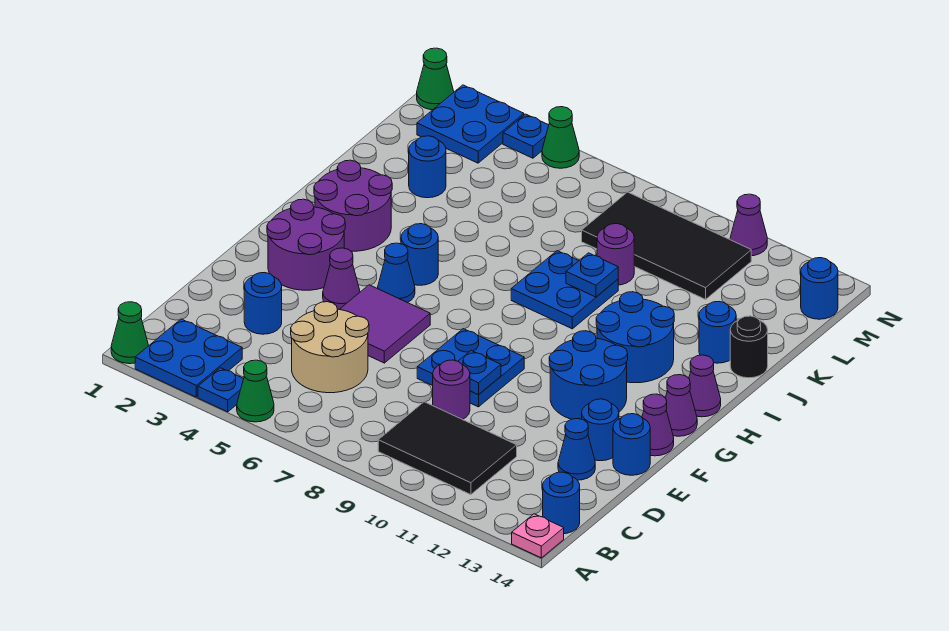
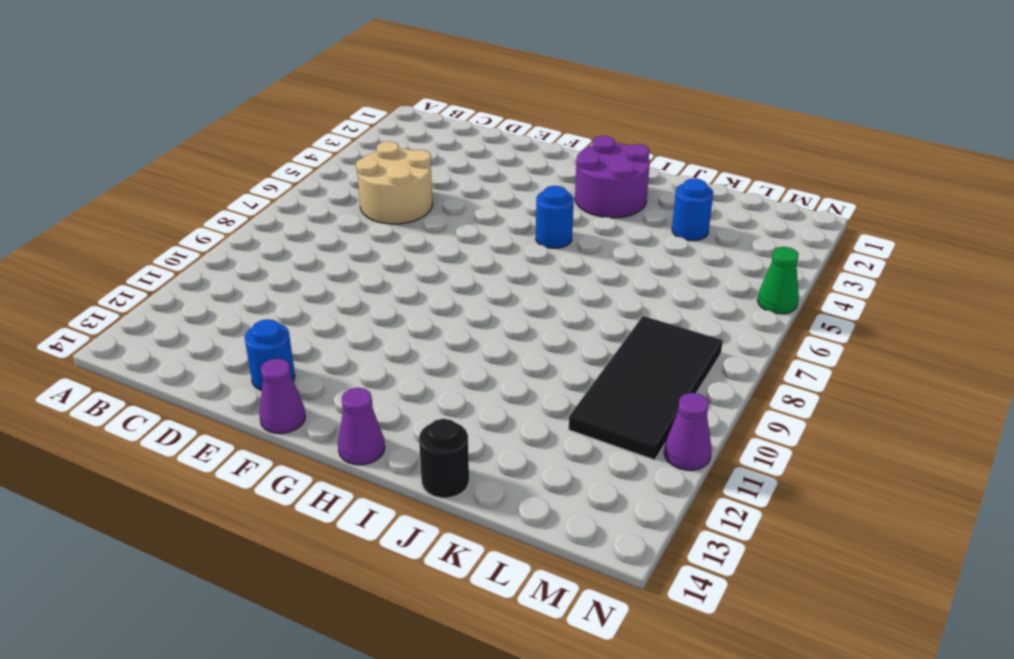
none -> green cone A1 level 1
none -> blue plate A2:B3 level 1
none -> blue plate A4 level 1
none -> green cone A5 level 1

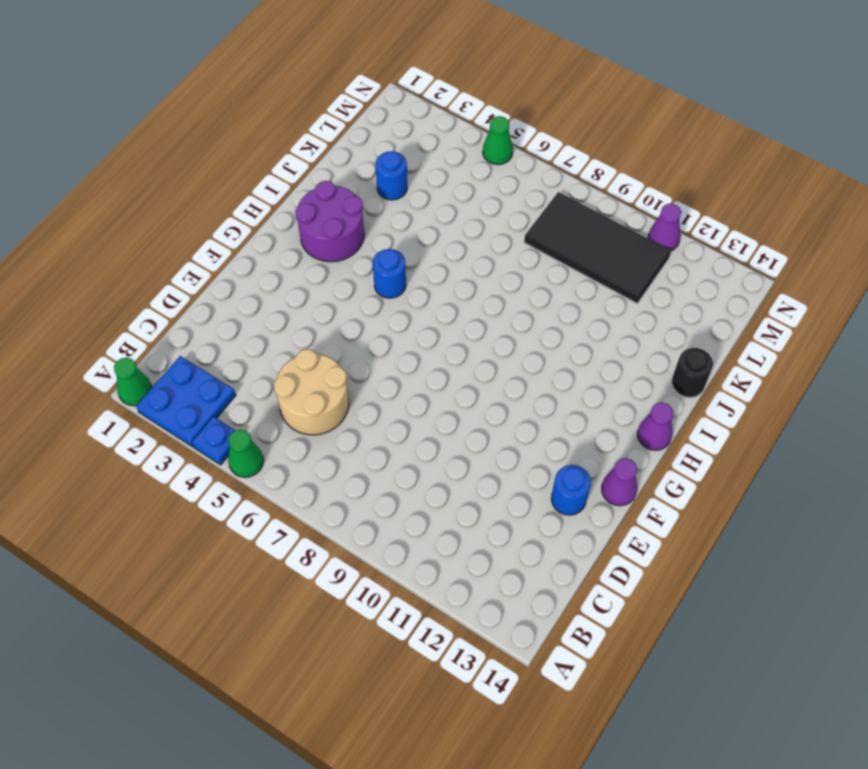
none -> pink plate A14 level 1
none -> black tile B9:C11 level 1
none -> blue round brick B14 level 1
none -> blue round brick D3 level 1

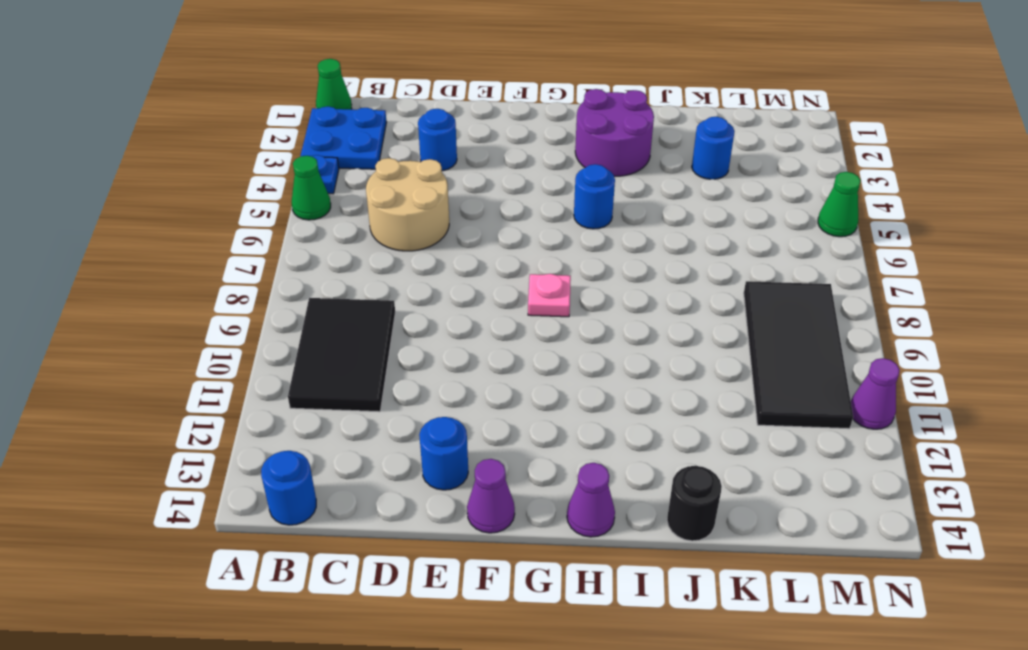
pink plate G8 level 1 -> pink plate A14 level 1
none -> purple round brick D9 level 1
none -> blue cone D13 level 1
none -> purple tile E5:F6 level 1
none -> blue plate E8:F9 level 1

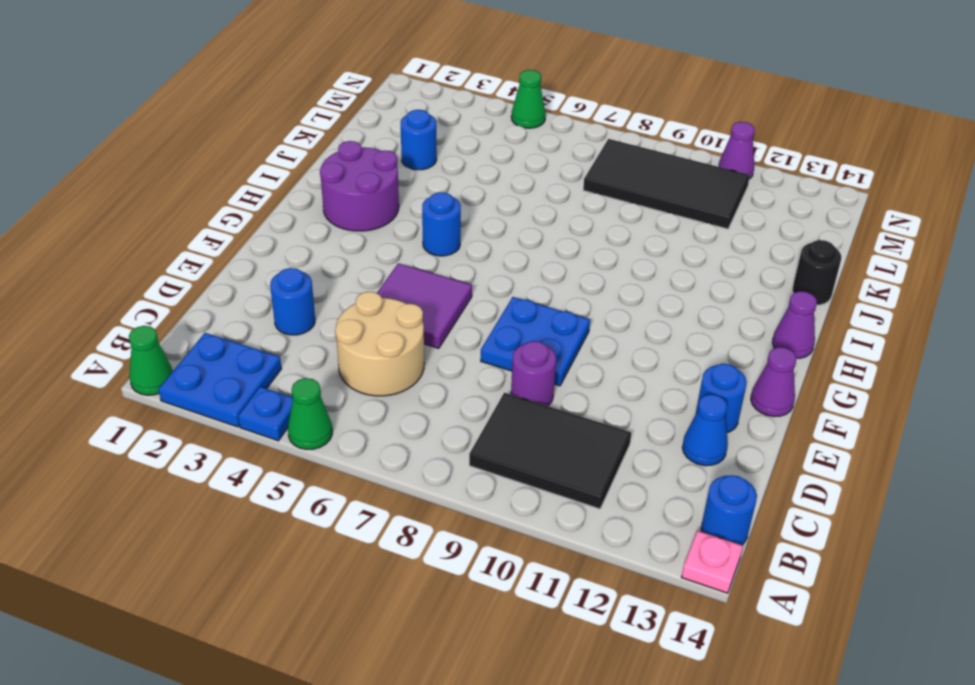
none -> blue round brick E14 level 1
none -> purple round brick F2:G3 level 1
none -> purple cone F4 level 1
none -> blue round brick F11:G12 level 1

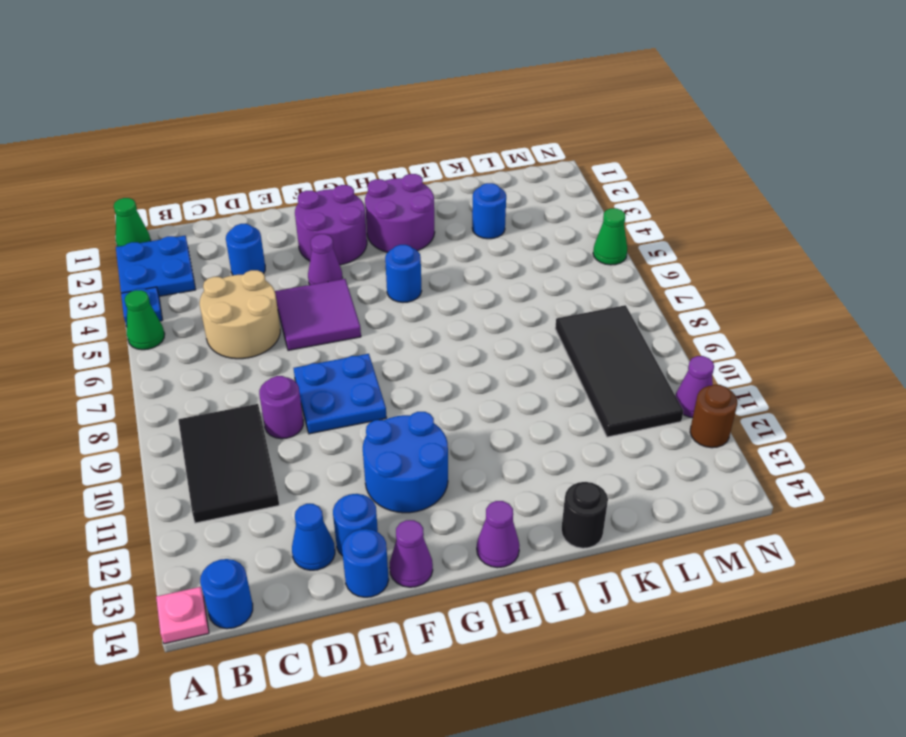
brown round brick N12 level 1 -> none
none -> blue cone G5 level 1
none -> purple cone G14 level 1
none -> blue round brick H11:I12 level 1
none -> blue plate I8:J9 level 1

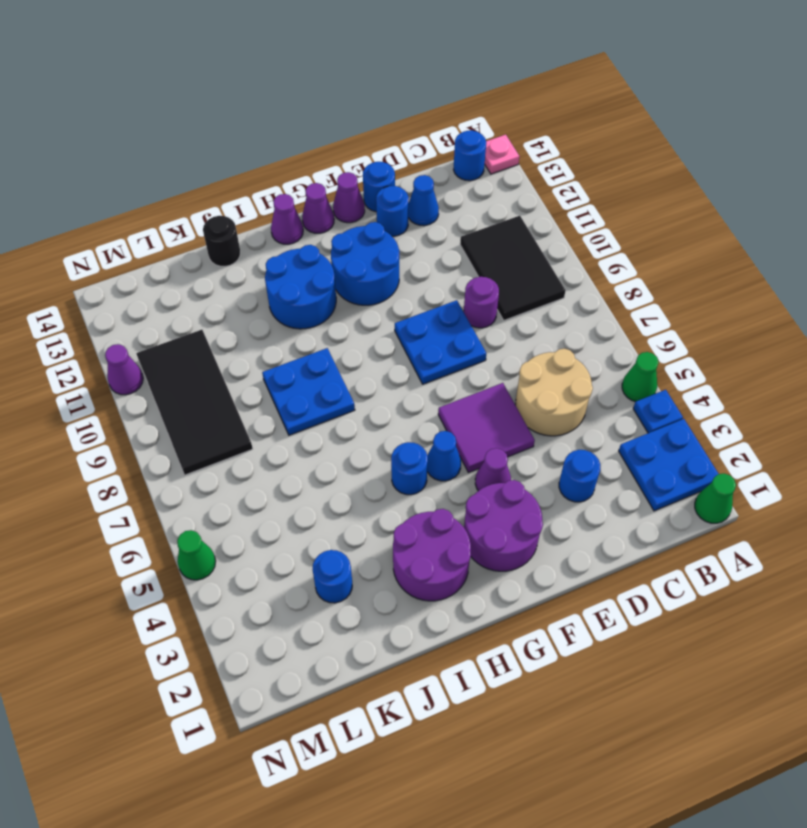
none -> blue round brick J13 level 1
none -> purple round brick K9 level 1
none -> blue plate M2:N3 level 1
none -> blue round brick M14 level 1

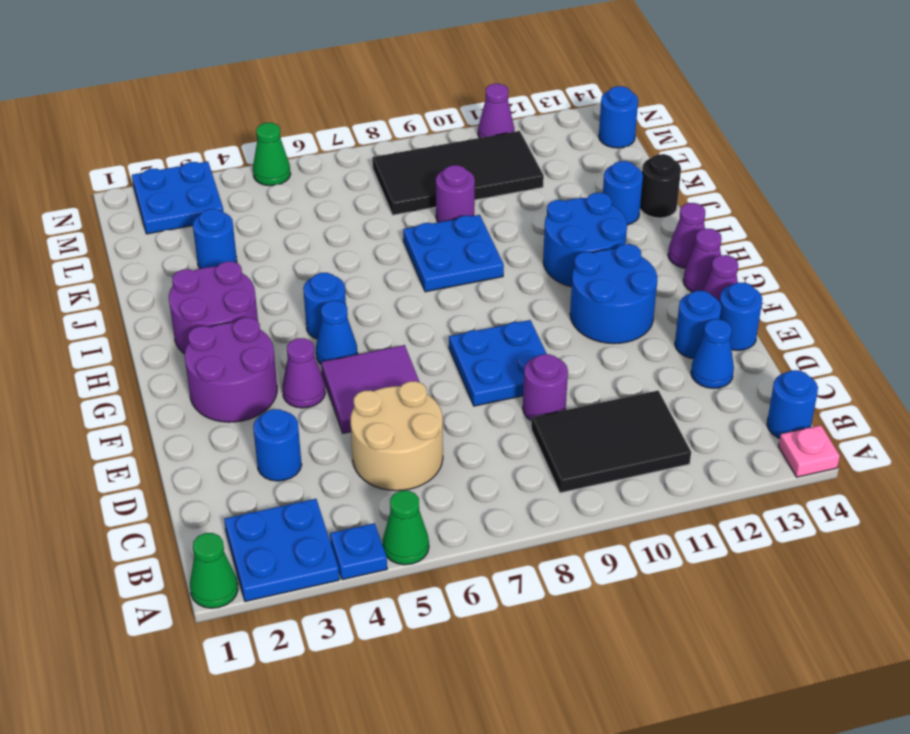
none -> green cone N1 level 1
none -> blue plate N4 level 1
none -> blue plate E9 level 2
none -> blue plate J9 level 2

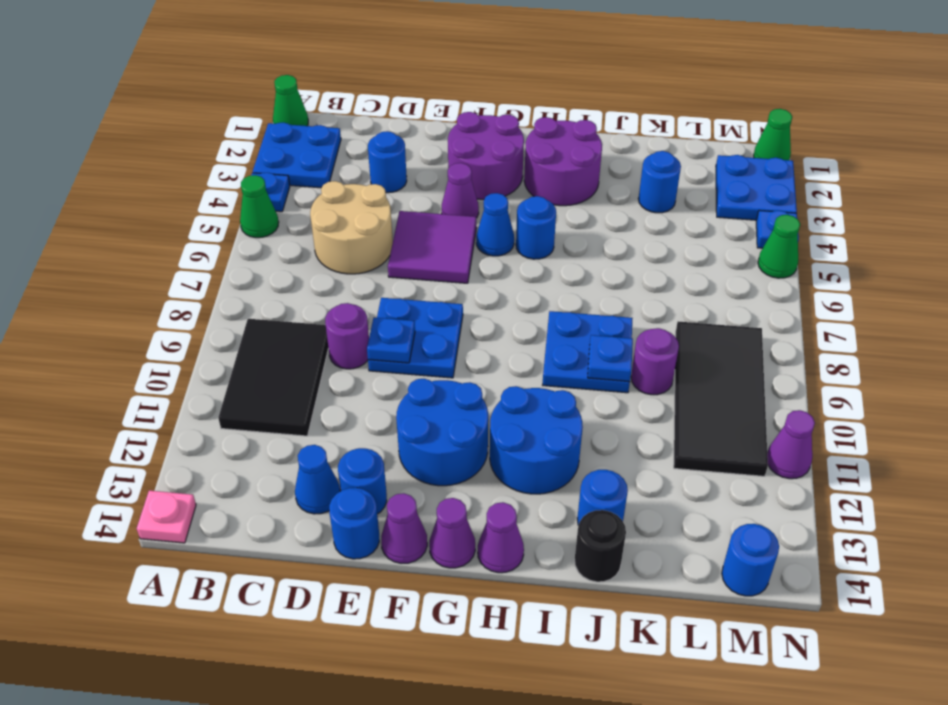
none -> blue round brick B14 level 1

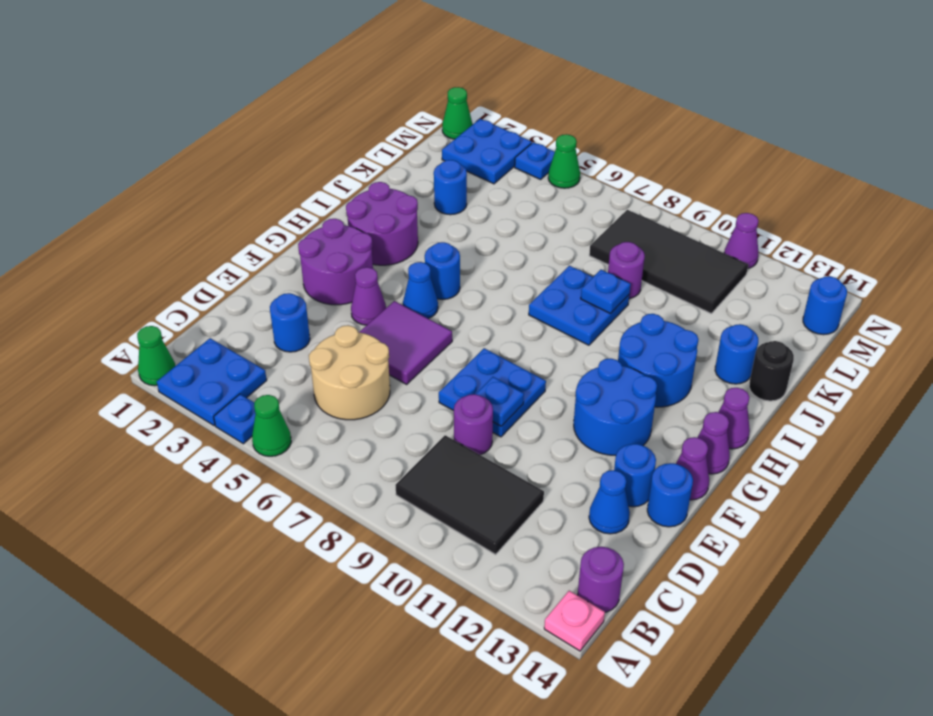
purple round brick B14 level 1 -> blue round brick B14 level 1

